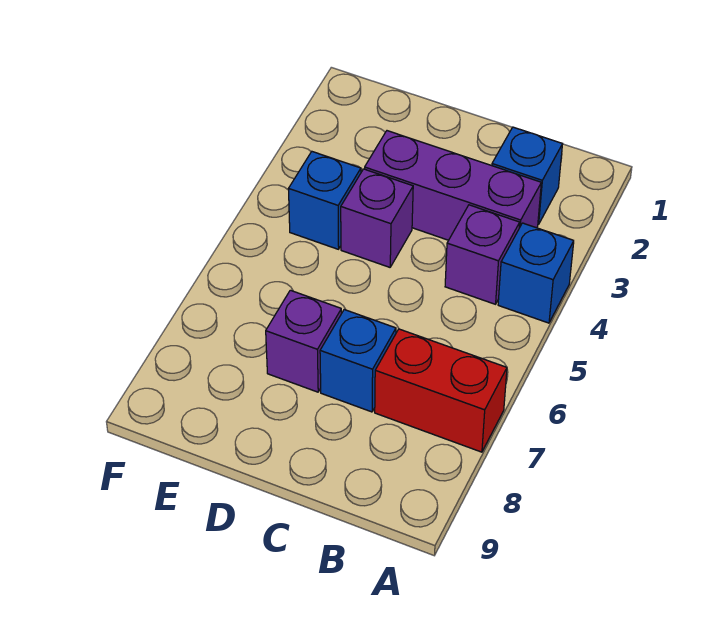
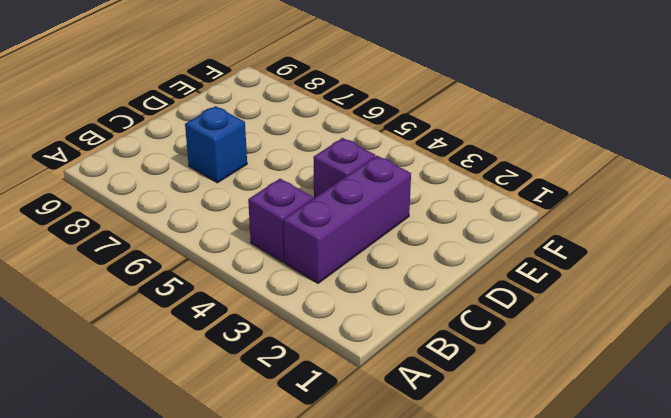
none -> blue brick A4 level 1
none -> red brick A7:B7 level 1

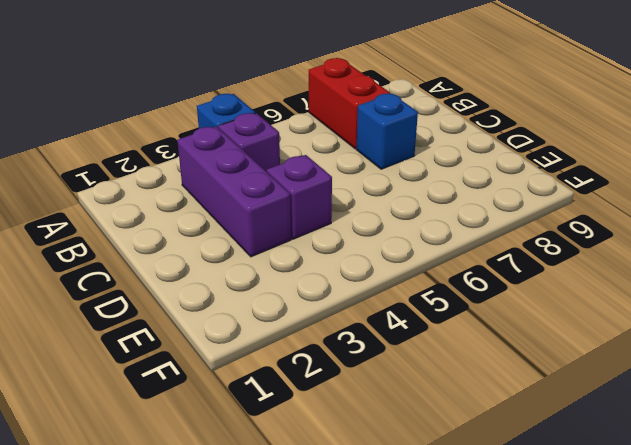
none -> blue brick B2 level 1
none -> purple brick D7 level 1

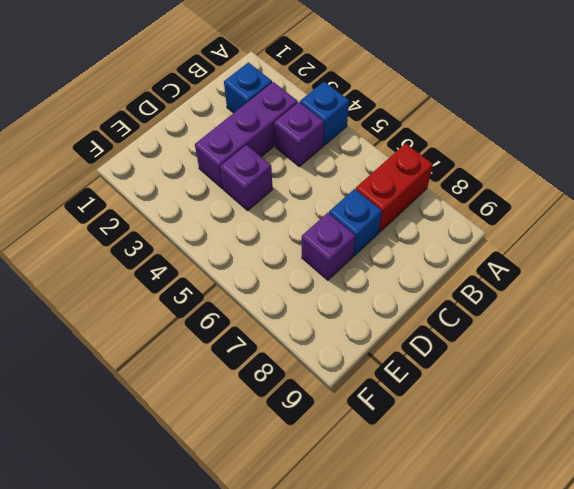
none -> blue brick E4 level 1

